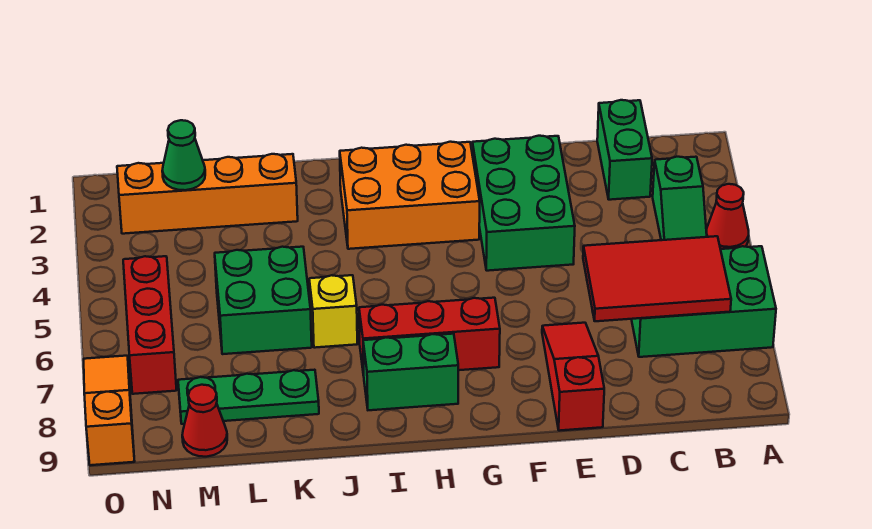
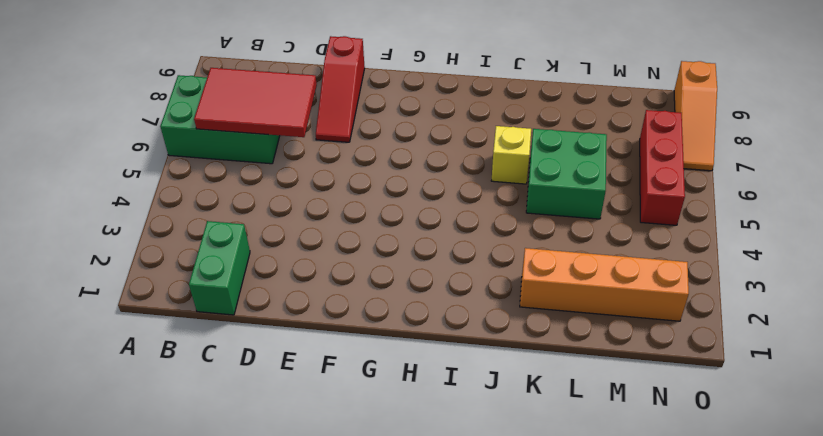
none -> red cone A4 level 1
none -> green slope B3:B4 level 1 top 3
none -> green brick E2:F4 level 1

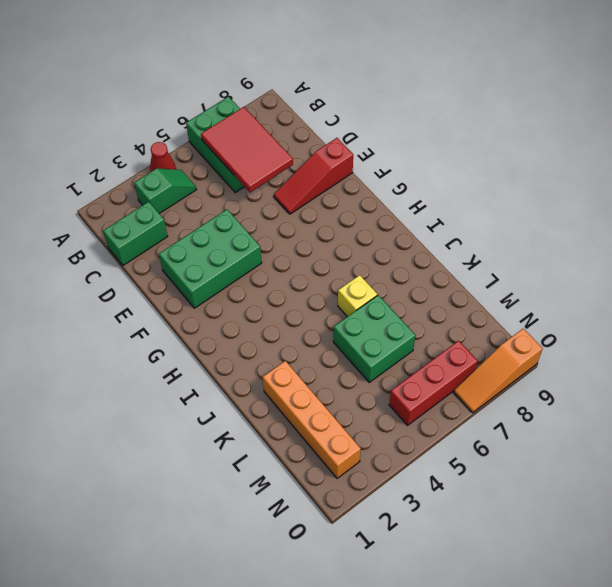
none -> orange brick G2:I3 level 1
none -> red brick G7:I7 level 1
none -> green brick H8:I8 level 1

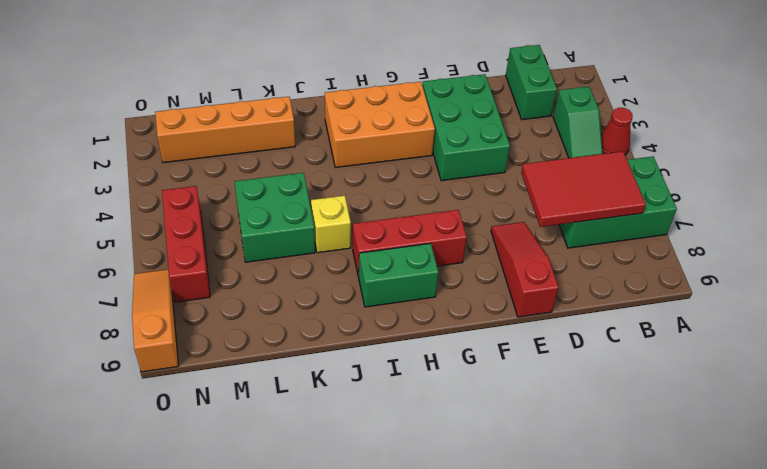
none -> green plate K8:M8 level 1
none -> red cone M9 level 1
none -> green cone M2 level 2

